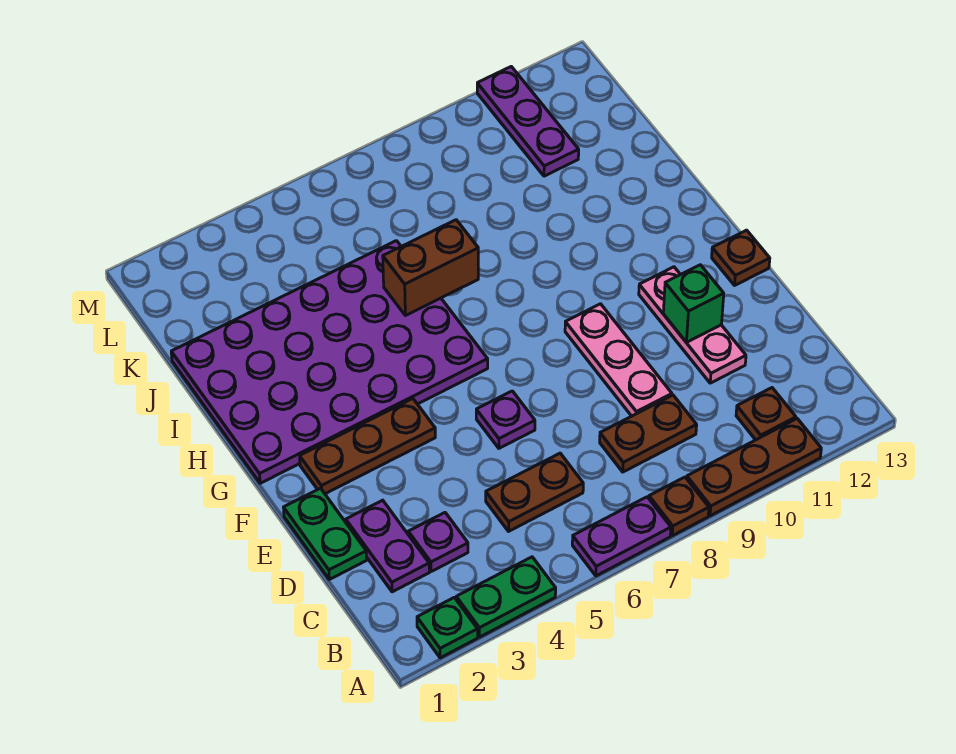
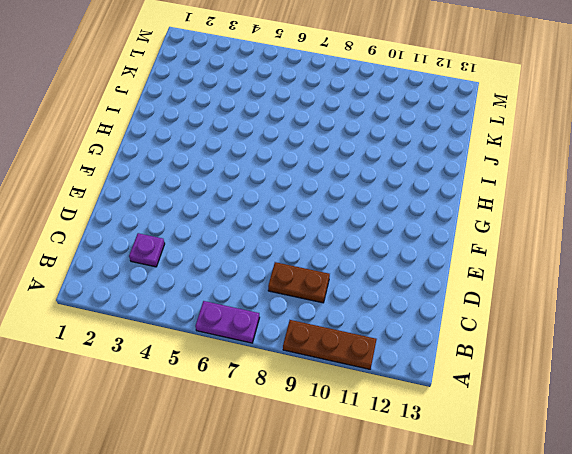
none -> green plate A2 level 1
none -> green plate A3:A4 level 1
none -> brown plate A8 level 1

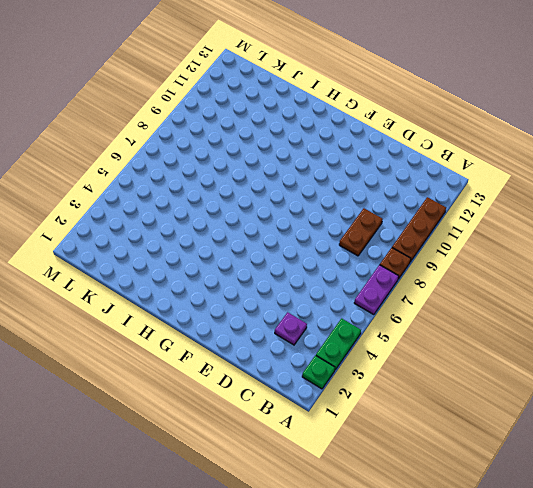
none -> brown plate B11 level 1
none -> purple plate C2:D2 level 1
none -> brown plate C5:C6 level 1

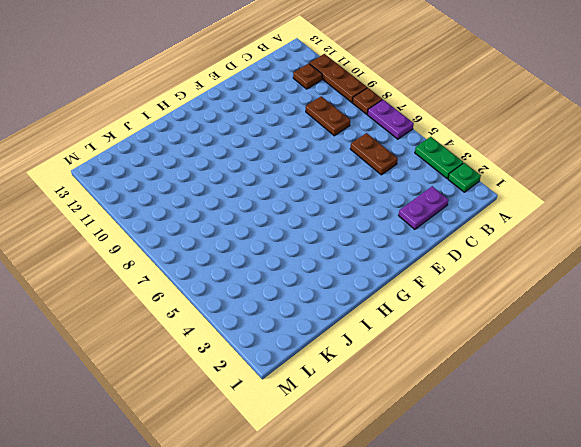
none -> purple plate C3 level 1
none -> green plate D1:E1 level 1
none -> pink plate D9:F9 level 1

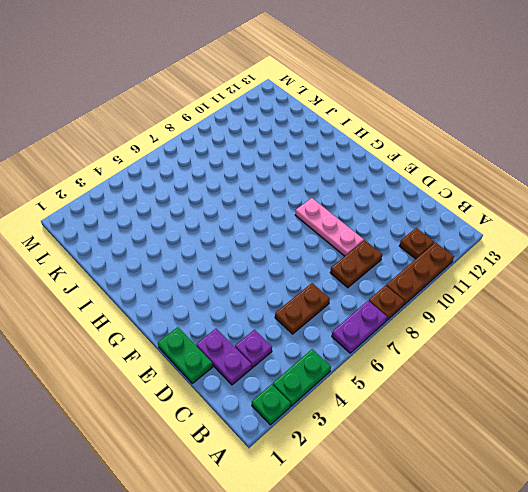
none -> pink plate D11:F11 level 1
none -> purple plate E6 level 1
none -> brown plate F2:F4 level 1

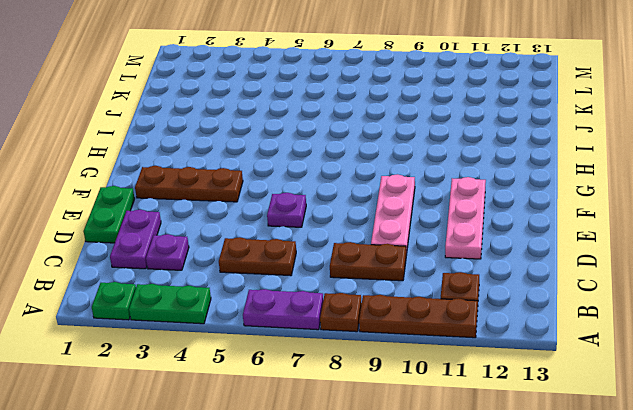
none -> brown plate F13 level 1
none -> purple plate G1:J6 level 1
none -> purple plate K11:M11 level 1

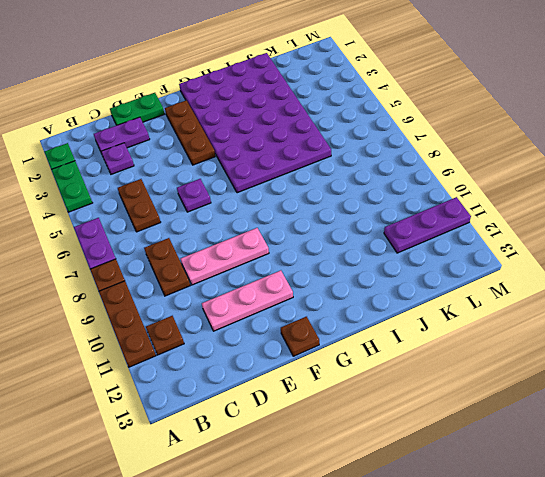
none -> green brick E11 level 2
none -> brown brick I6:I7 level 2

